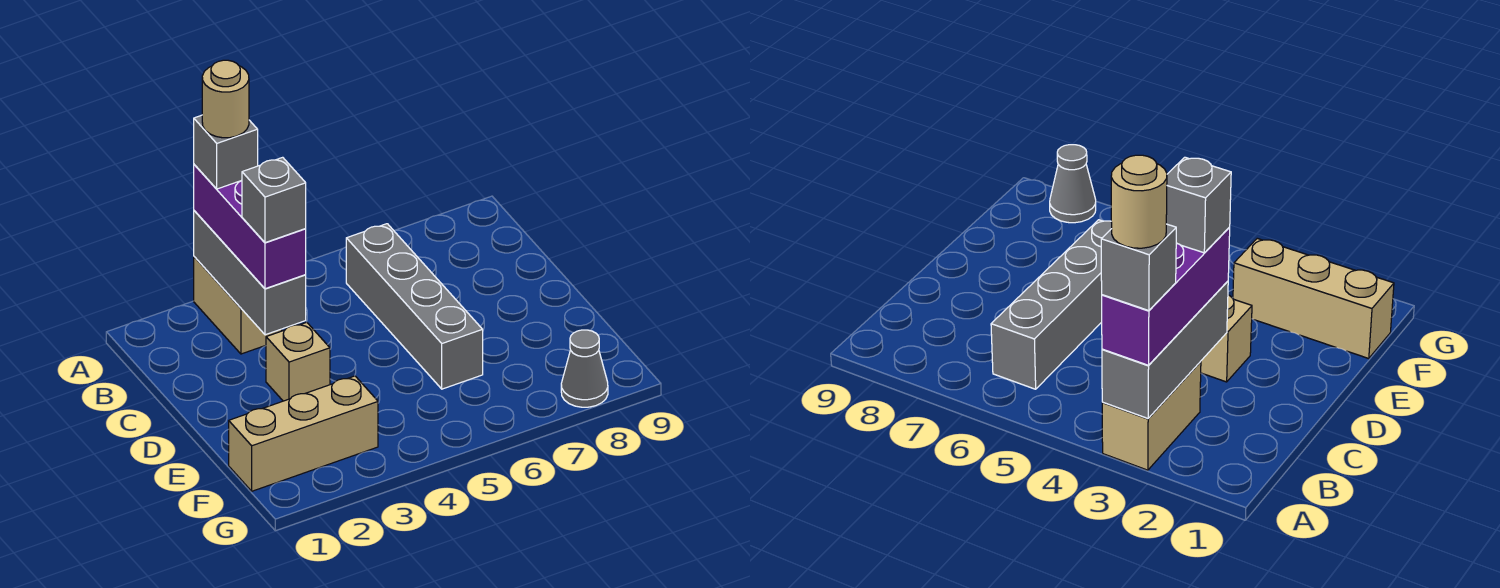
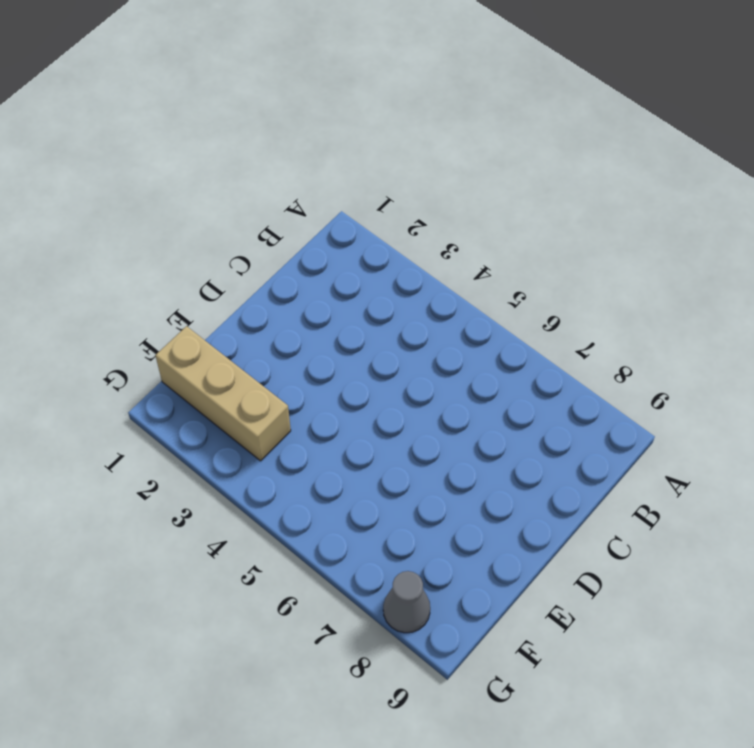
none -> tan brick A3:B3 level 1
none -> grey brick B6:E6 level 1

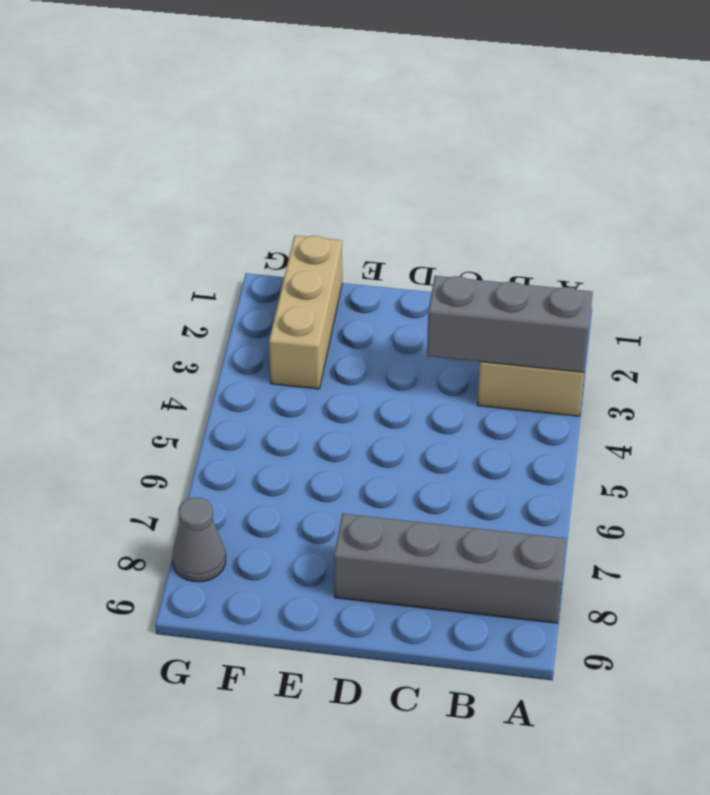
grey brick A8:D8 level 1 -> grey brick B6:E6 level 1
none -> tan brick D3 level 1
none -> purple brick A3:C3 level 3

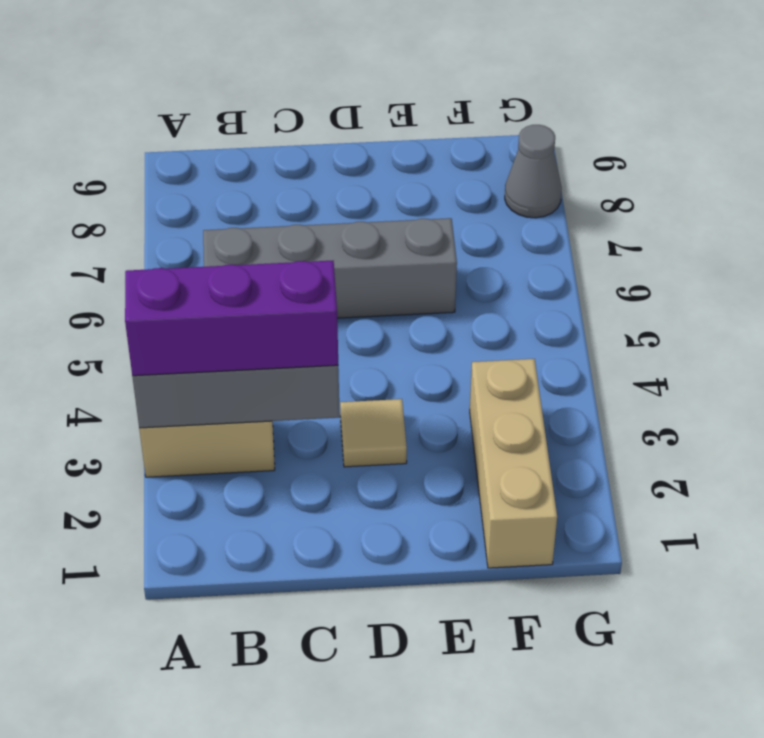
tan tile D3 level 1 -> tan brick D3 level 1
none -> grey brick A3 level 4
none -> grey brick C3 level 4

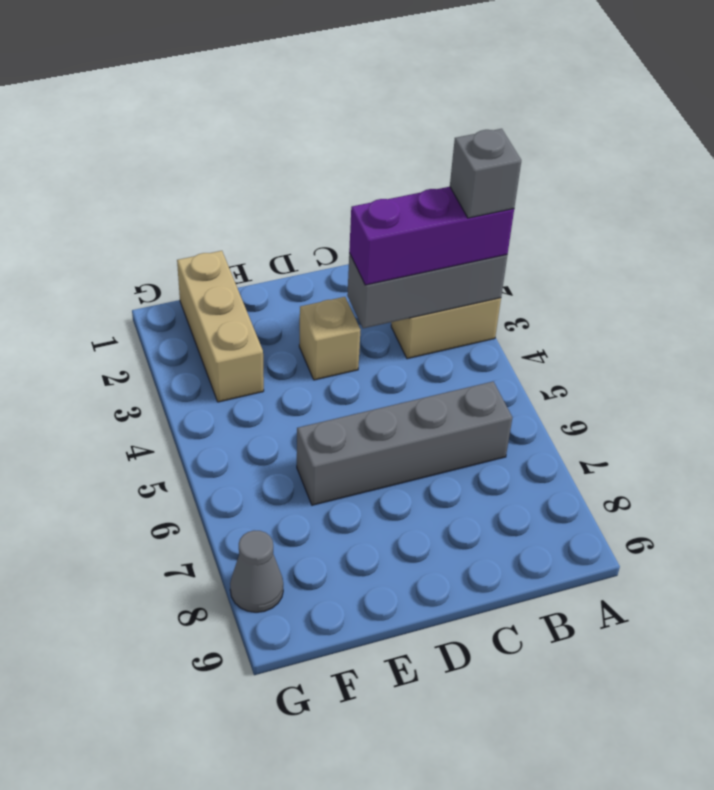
none -> grey brick C3 level 4
none -> tan round brick A3 level 5

